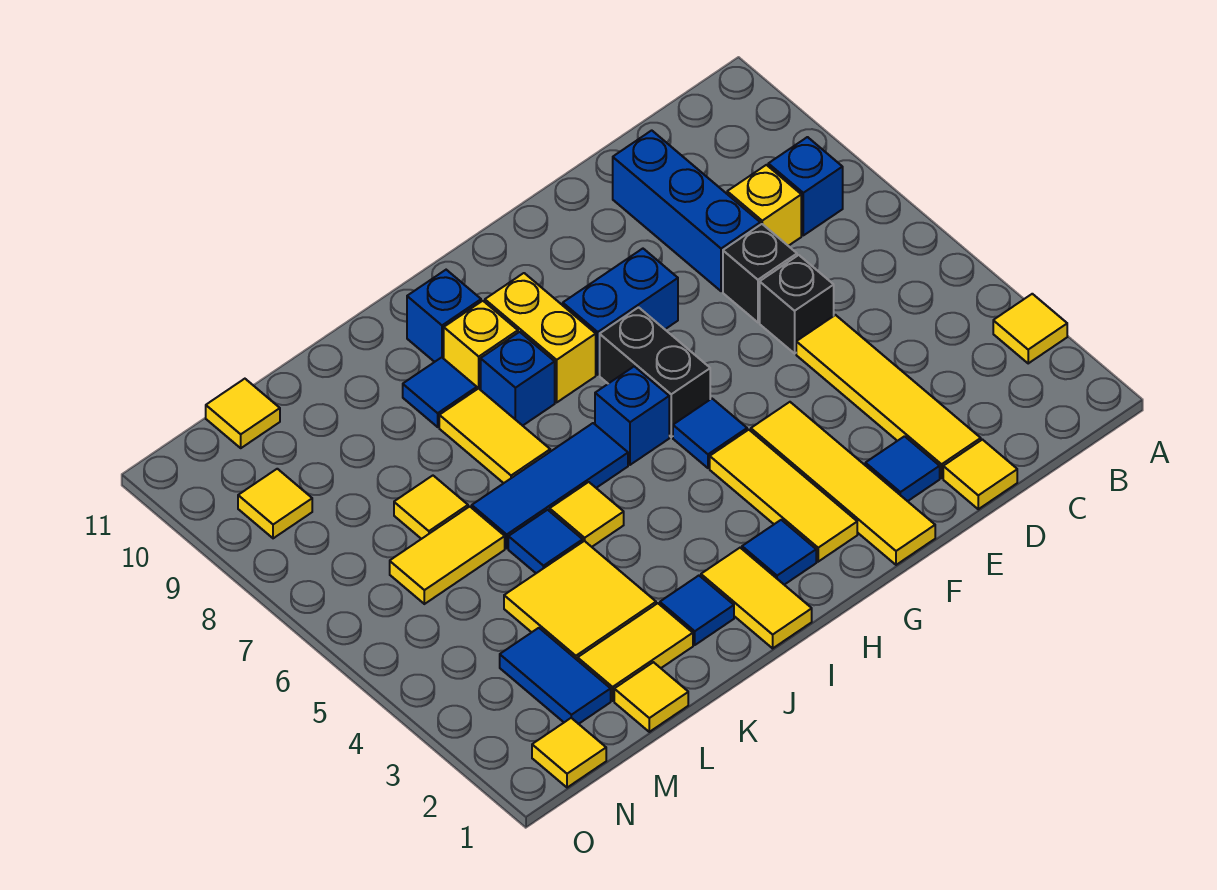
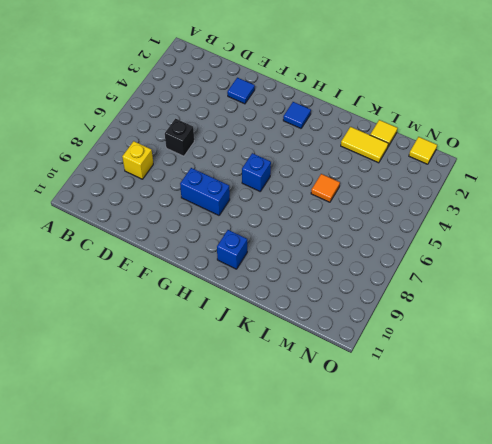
orange tile K5 level 1 -> blue tile K5 level 1
none -> yellow tile A3 level 1
none -> blue brick B8 level 1
none -> yellow tile D1 level 1
none -> yellow tile D2:D5 level 1

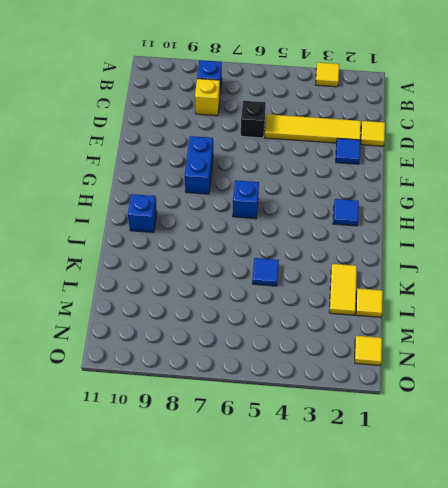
none -> black brick D7 level 1
none -> blue brick D8:D10 level 1
none -> yellow tile F1:F4 level 1
none -> yellow tile G2:G4 level 1

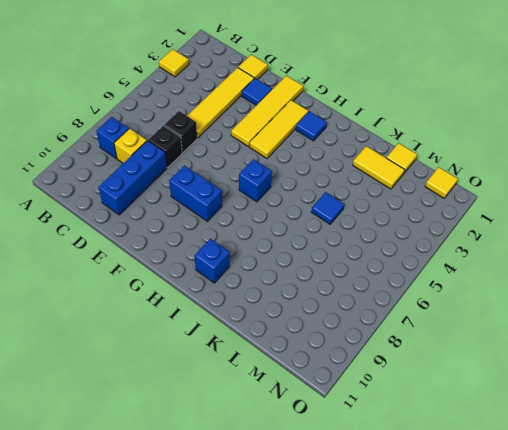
none -> blue tile G5 level 1
none -> black brick G6:G7 level 1
none -> yellow brick H8:H9 level 1
none -> yellow tile I1:I2 level 1

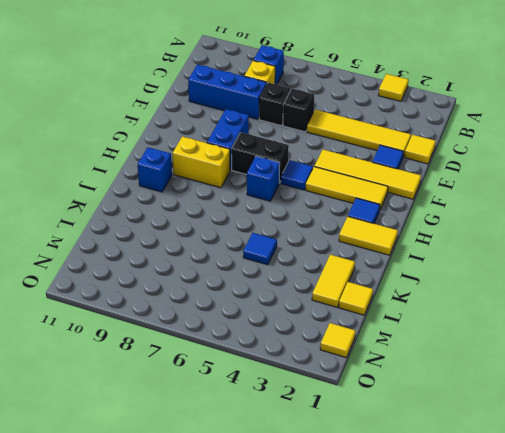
none -> blue tile I6:K6 level 1
none -> blue brick I8 level 1
none -> yellow brick I9 level 1
none -> blue tile J2 level 1

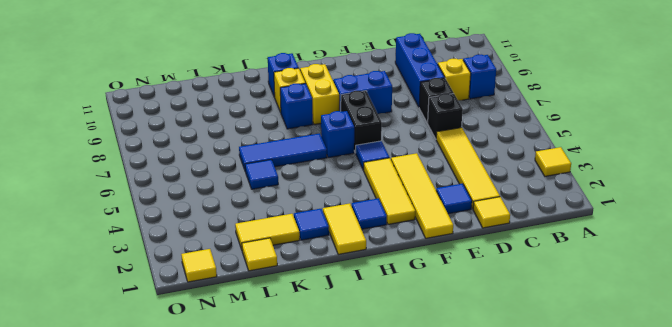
none -> yellow tile J5 level 1
none -> yellow tile J7:J8 level 1
none -> blue tile J9 level 1
none -> yellow tile K3:L4 level 1

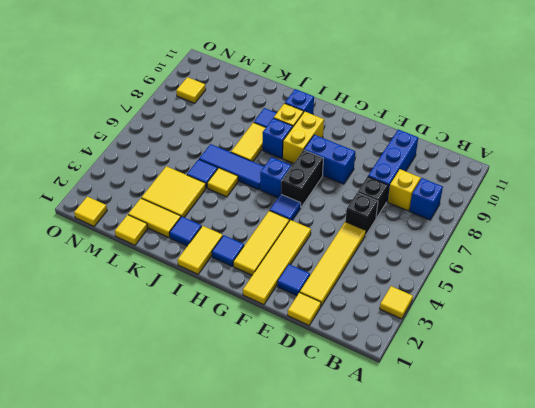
none -> yellow tile L6:M6 level 1
none -> yellow tile L7 level 1
none -> blue tile M2:M3 level 1
none -> yellow tile M11 level 1

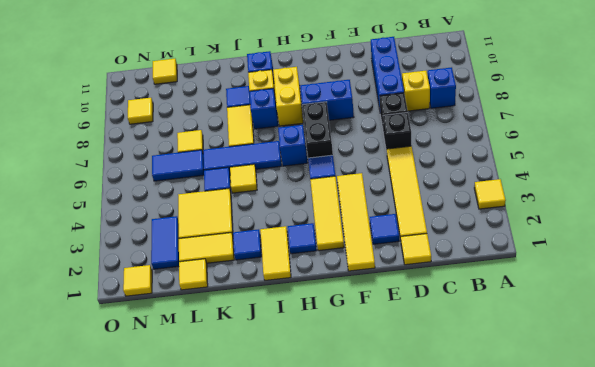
blue tile L6:M6 level 1 -> yellow tile L6:M6 level 1

